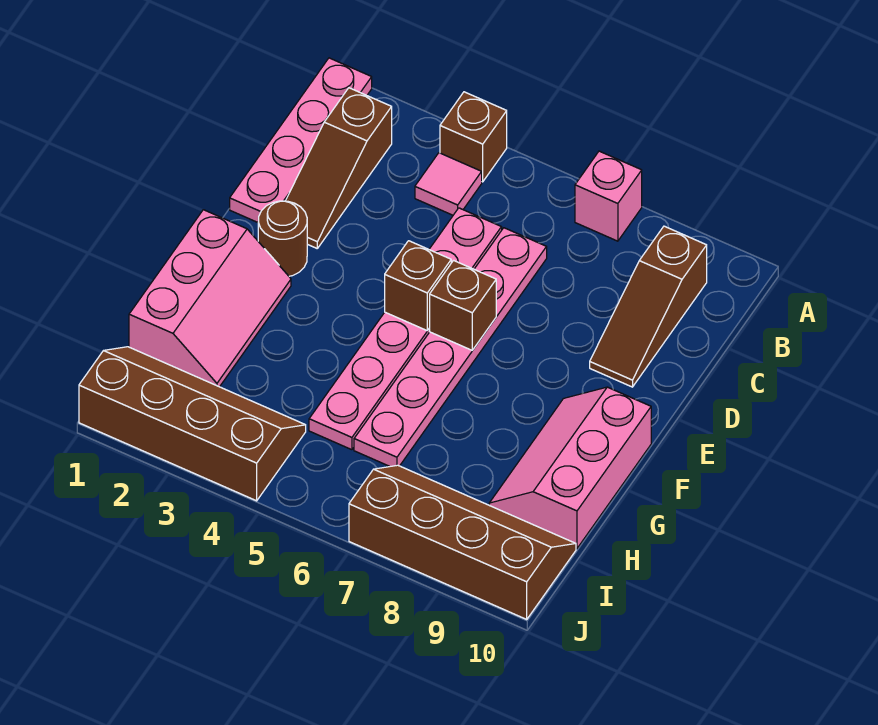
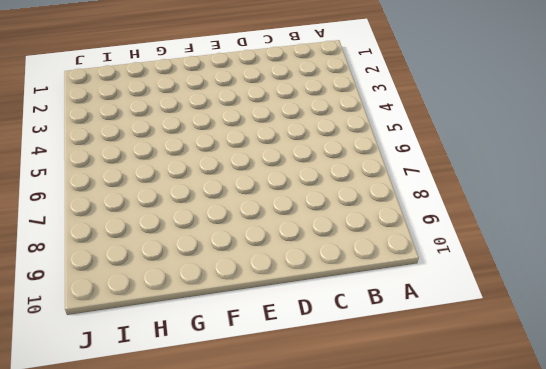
none -> pink plate A1:D1 level 1
none -> brown brick A4 level 1
none -> pink brick A7 level 1

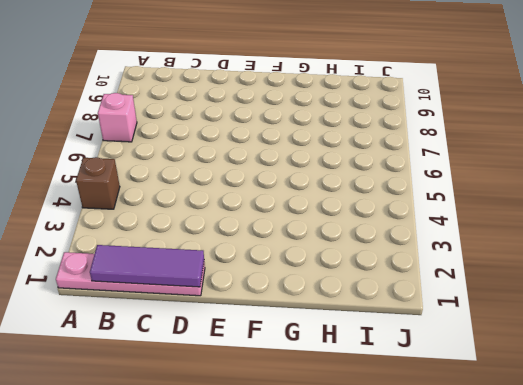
purple tile B1:D1 level 2 -> none
none -> brown slope B2:D2 level 1 top B
none -> pink tile B4 level 1
none -> brown slope B9:D9 level 1 top B

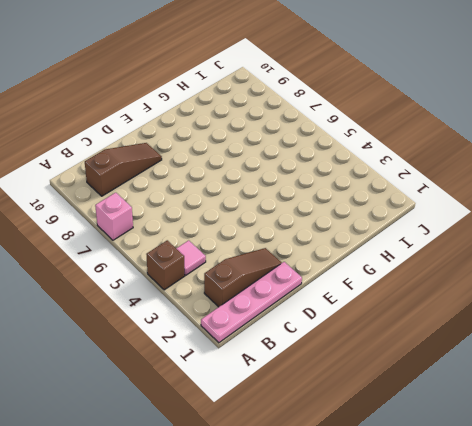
none -> pink plate C5:H5 level 1
none -> pink plate C6:H6 level 1
none -> brown round brick E2 level 1

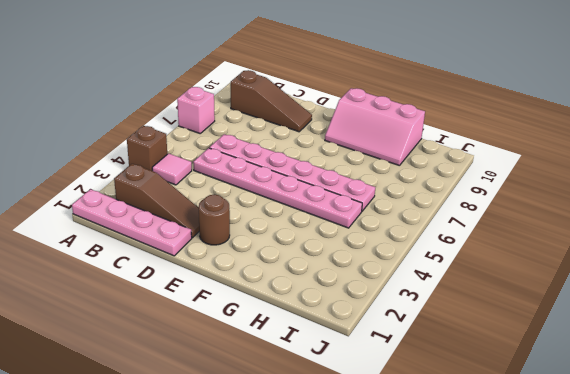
none -> pink slope F1:H2 level 1 top 1
none -> brown slope I1:J4 level 1 top J
none -> brown slope I7:J10 level 1 top J

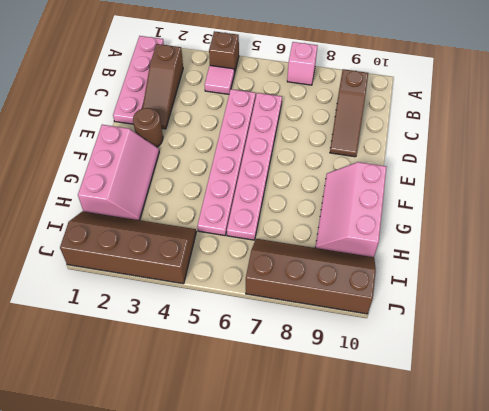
none -> brown brick E5 level 2
none -> brown brick E6 level 2

